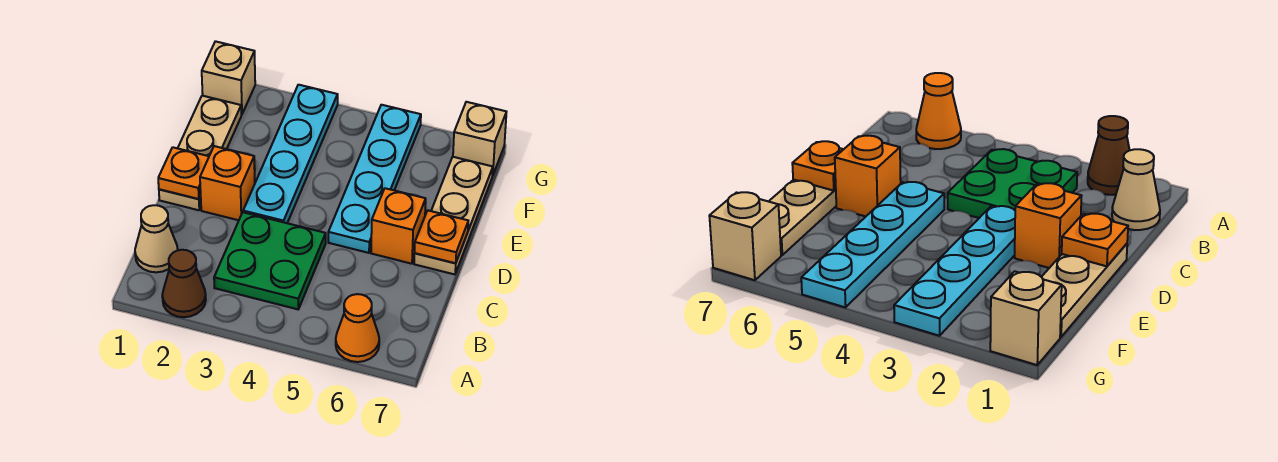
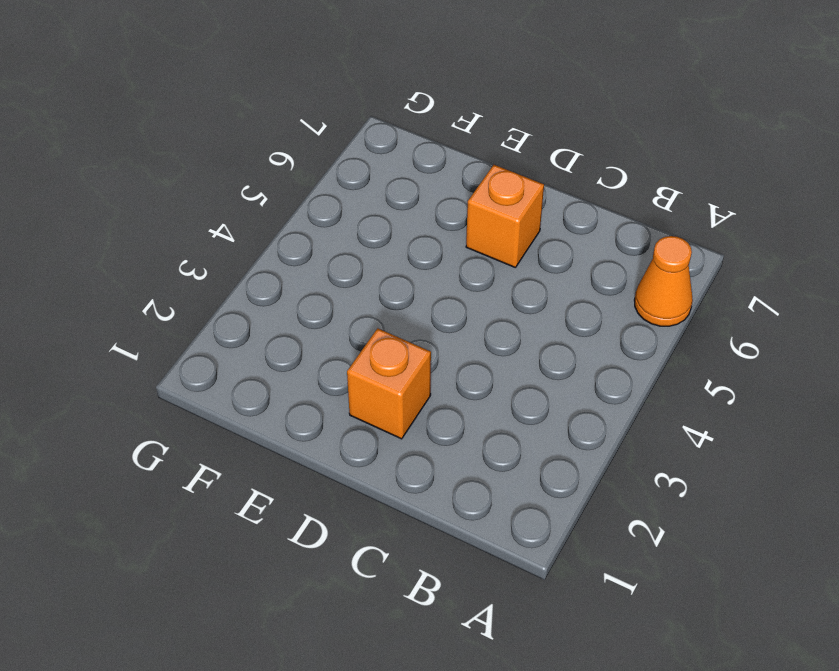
none -> brown cone A2 level 1
none -> tan cone B1 level 1
none -> green plate B3:C4 level 1

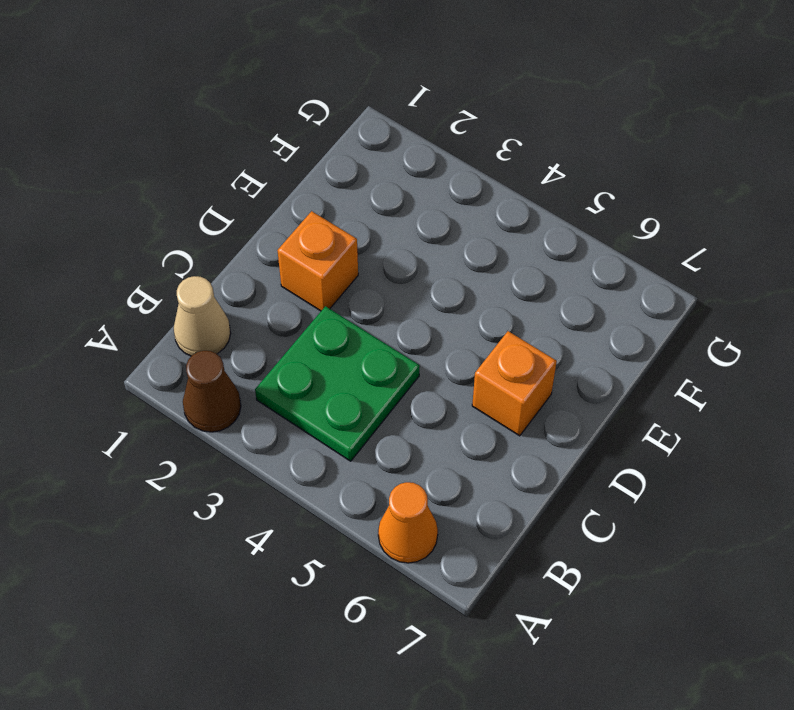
none -> tan plate D1:F1 level 1
none -> cyan plate D3:G3 level 1
none -> cyan plate D5:G5 level 1

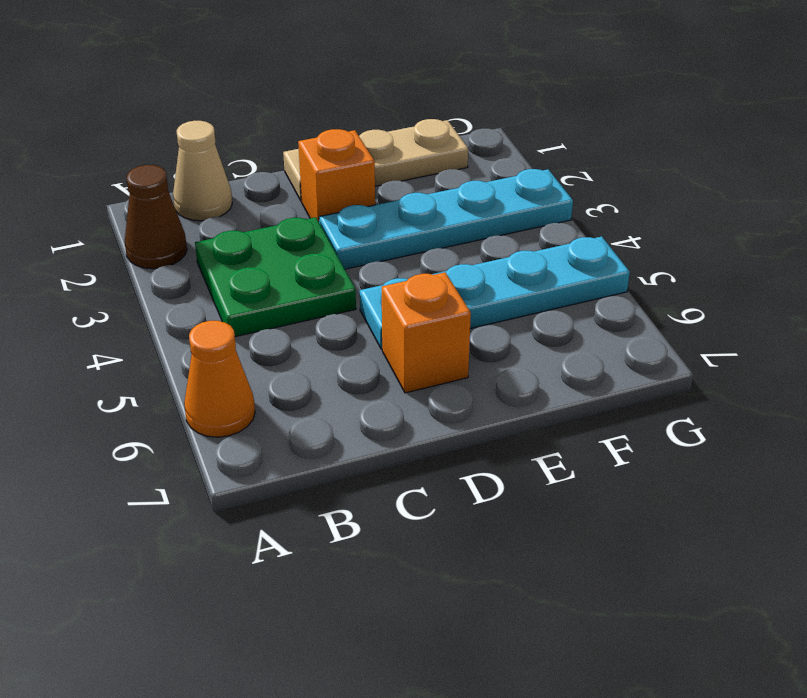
none -> tan plate D7:F7 level 1
none -> tan brick G1 level 1
none -> tan brick G7 level 1

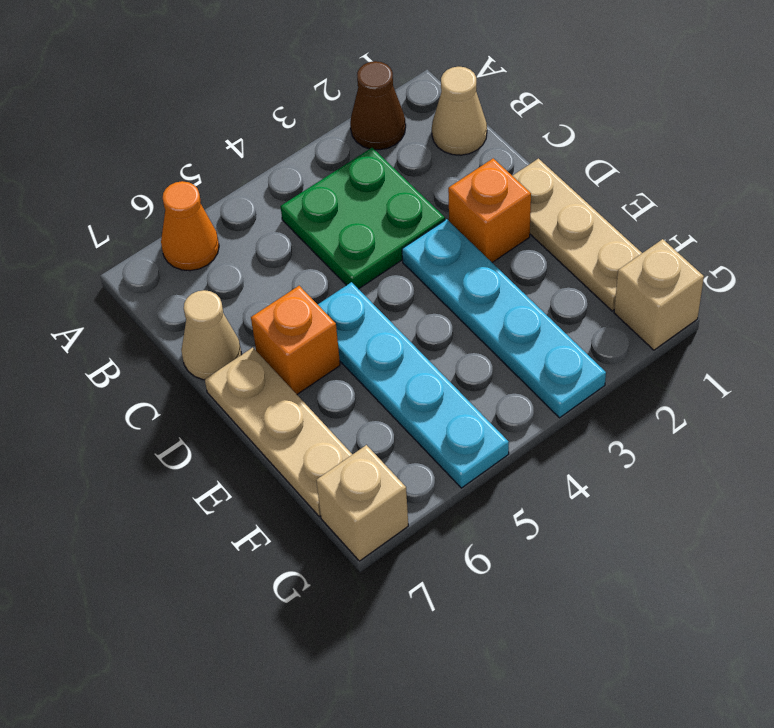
tan cone C7 level 1 -> none
none -> orange plate D1 level 2
none -> orange plate D7 level 2

